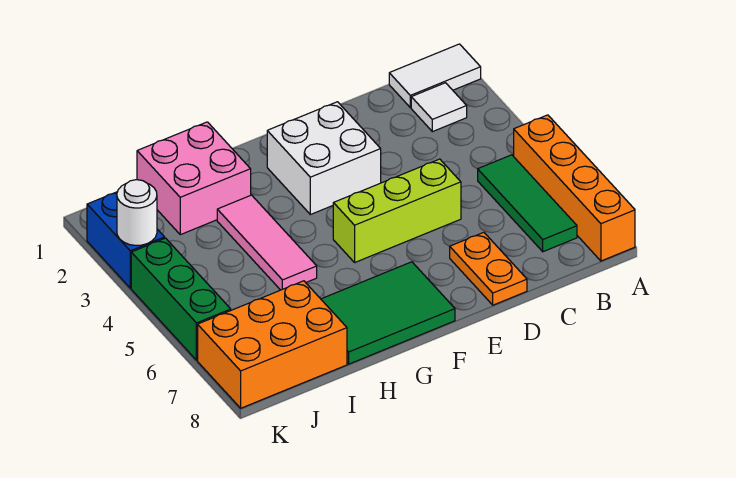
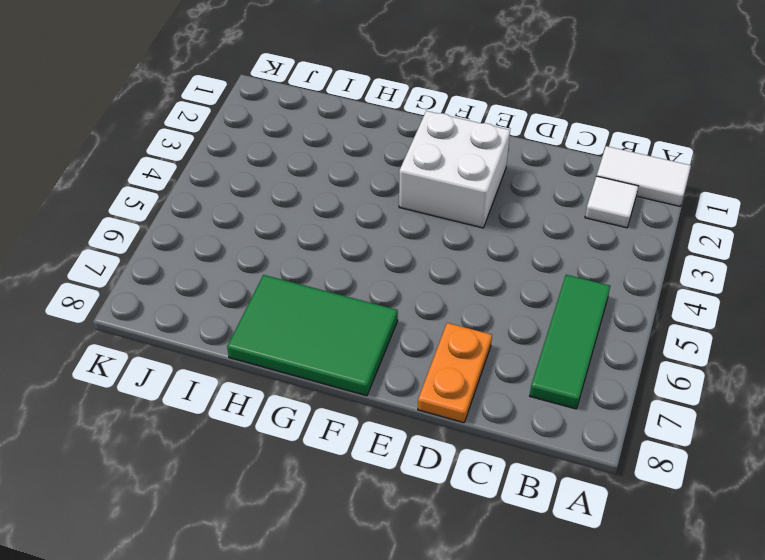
none -> orange brick A5:A8 level 1
none -> lime brick D5:F5 level 1
none -> pink brick H1:I2 level 1

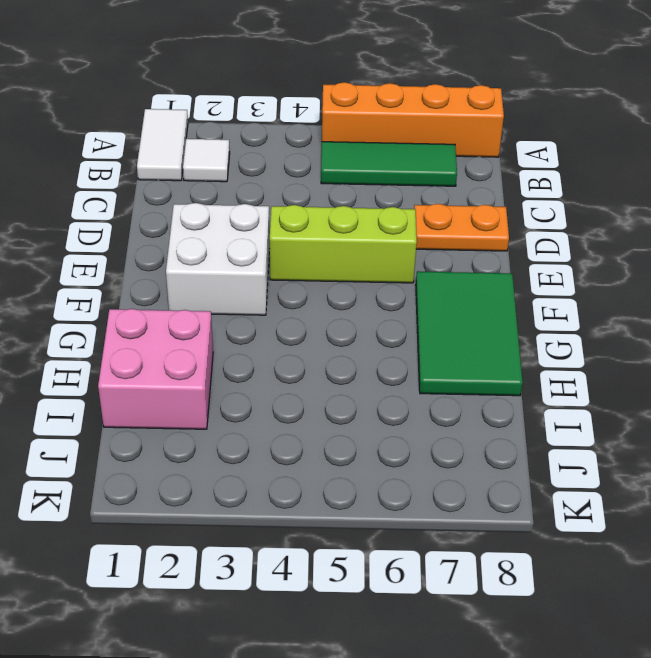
lime brick E4:E6 level 1 -> lime brick D5:F5 level 1
none -> pink tile H3:H5 level 1
none -> orange brick I7:K8 level 1
none -> blue brick K2:K3 level 1

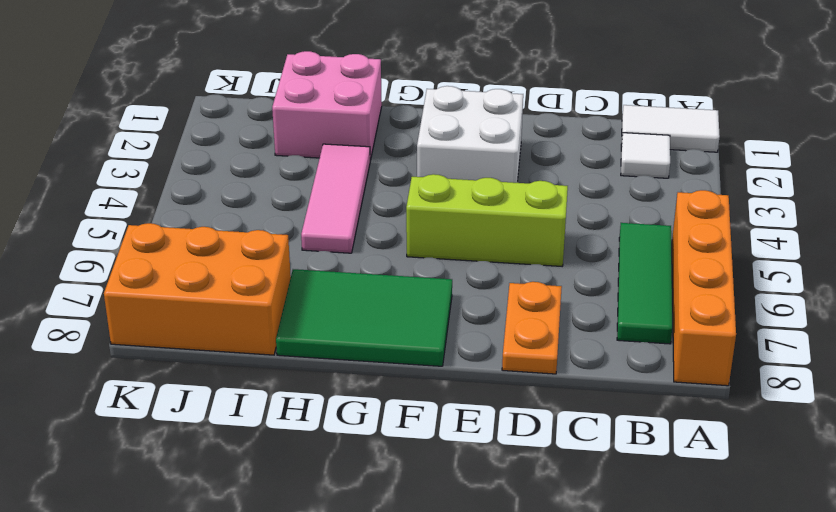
none -> blue brick K2:K3 level 1
none -> green brick K4:K6 level 1
none -> white round brick K3 level 2

